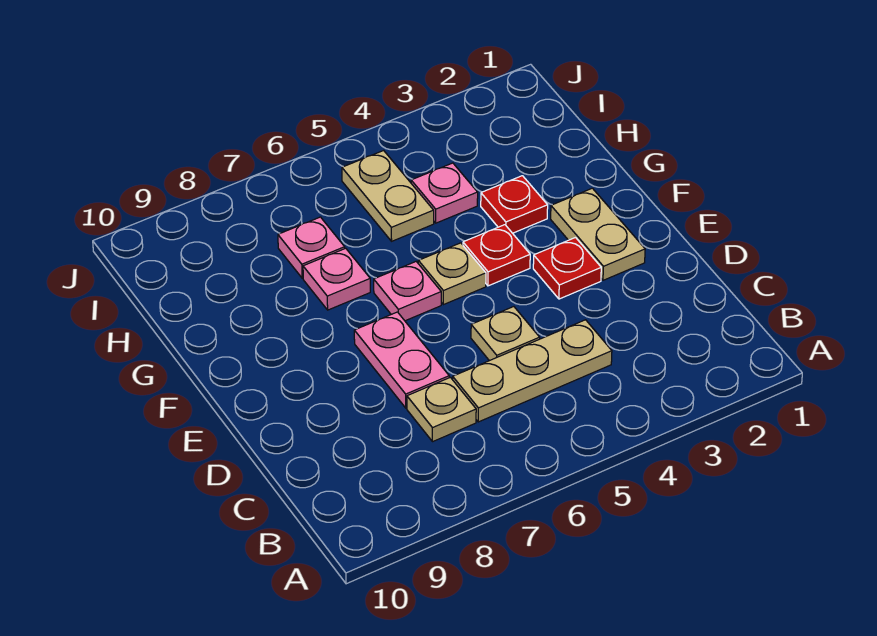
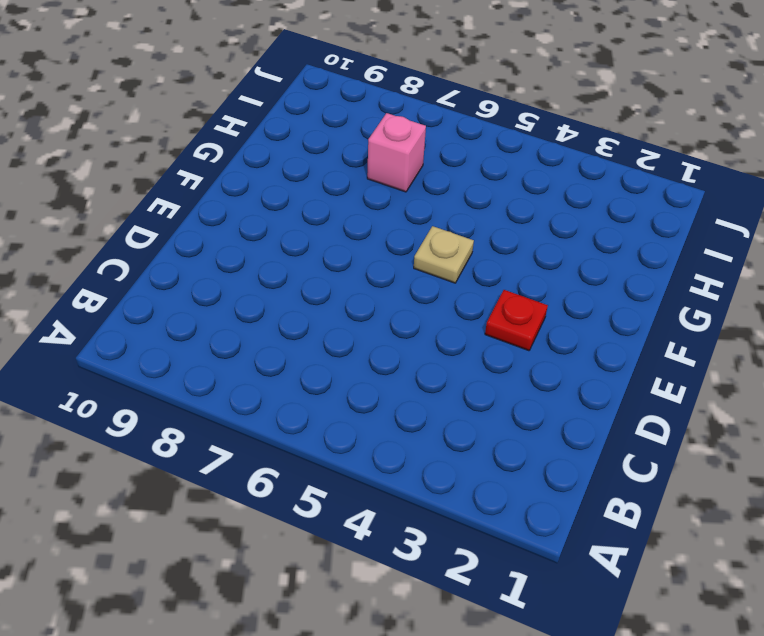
pink brick H7 level 1 -> pink plate H7 level 1
none -> tan plate C4:C6 level 1
none -> tan plate C7 level 1
none -> tan plate D5 level 1

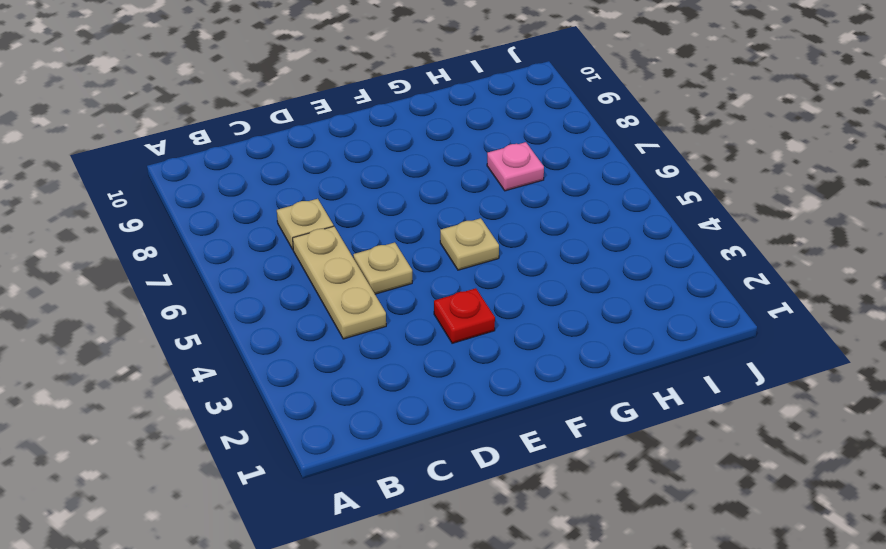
none -> pink plate D7:E7 level 1
none -> tan plate E2:F2 level 1
none -> red plate F4 level 1

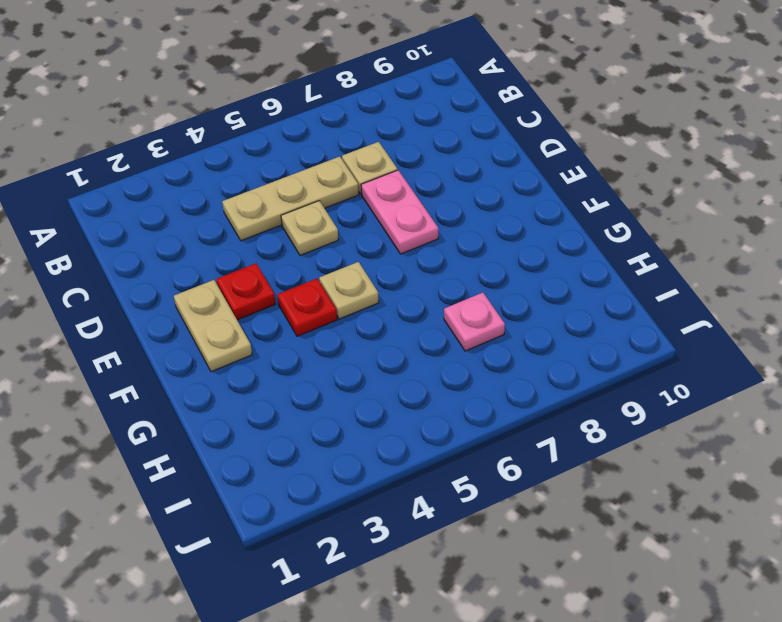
none -> pink plate F6 level 1
none -> red plate G3 level 1
none -> pink plate G7 level 1

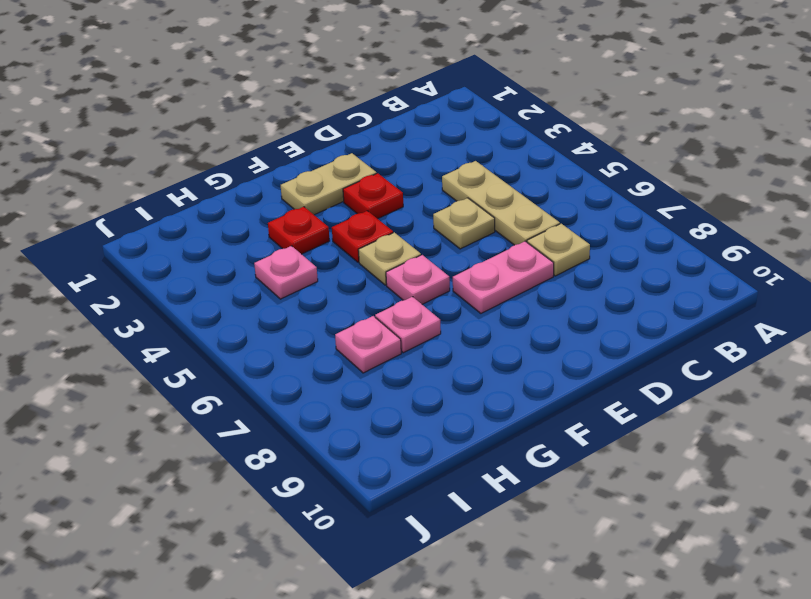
none -> tan plate H5:I5 level 1

